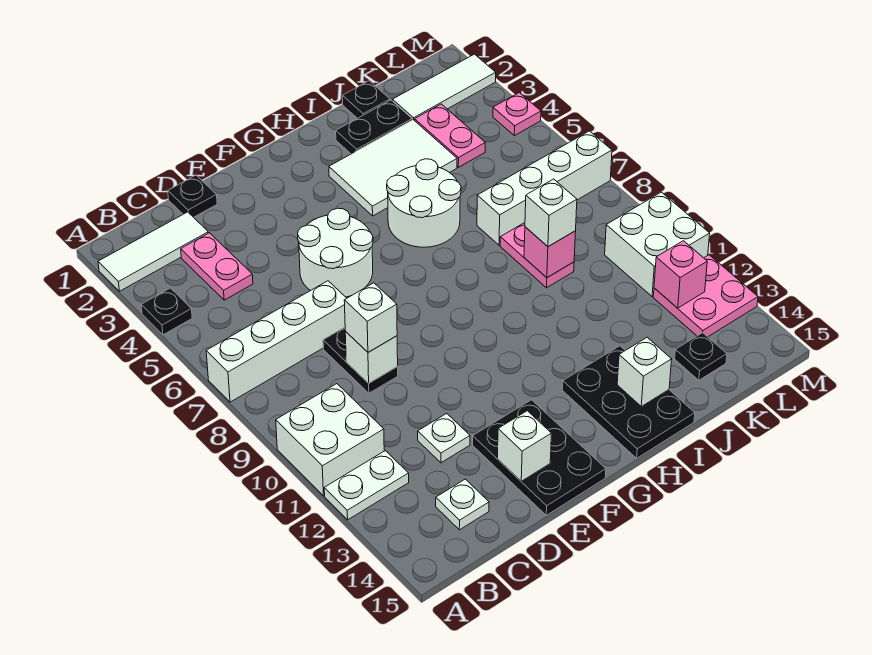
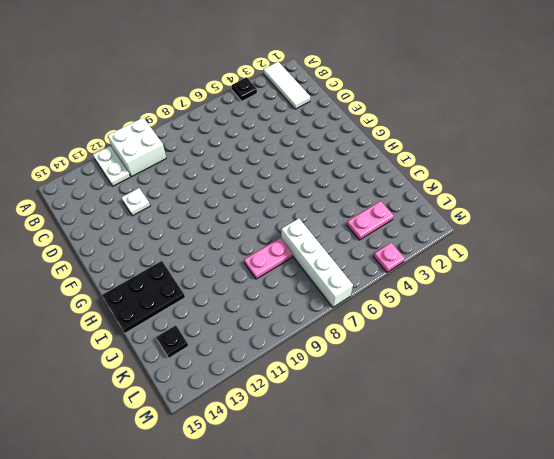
none -> white brick A7:D7 level 1
none -> pink plate C3:C4 level 1
none -> white plate C14 level 1
none -> black plate D1 level 1

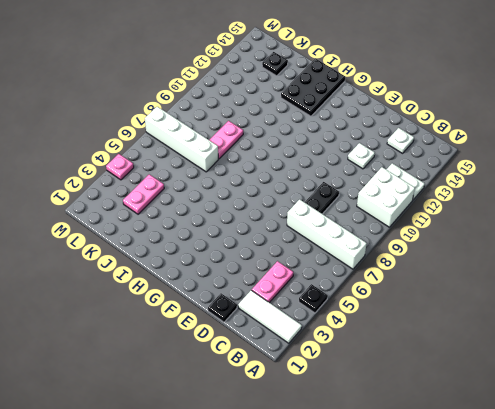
none -> white round brick E5:F6 level 1
none -> black plate E13:F15 level 1
none -> white tile H3:J4 level 1
none -> white round brick H5:I6 level 1

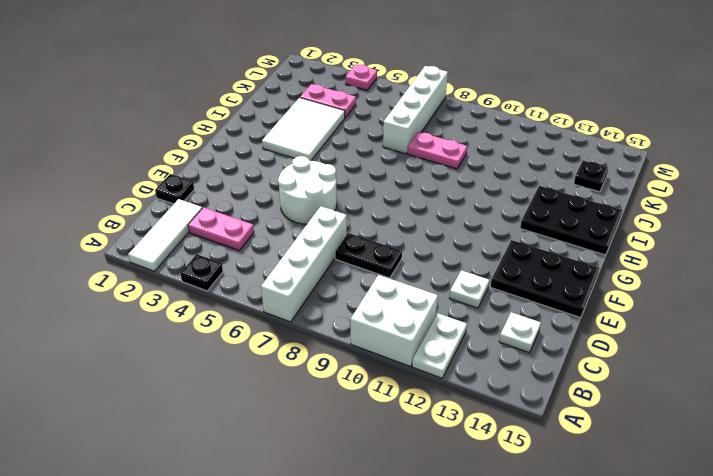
none -> white round brick H5:I6 level 1
none -> black plate I2:J2 level 1
none -> black plate J1 level 1
none -> white tile K2:M2 level 1

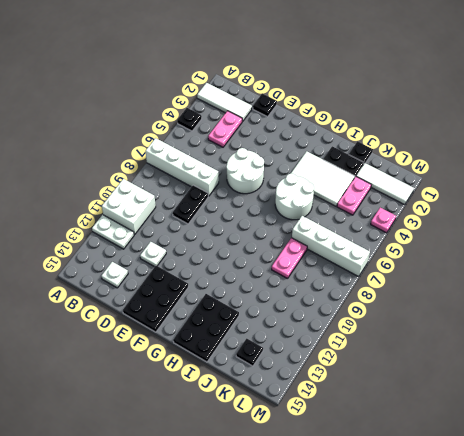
none -> white brick L10:M11 level 1
none -> pink plate L12:M13 level 1
none -> white brick D9 level 2
none -> white brick E14 level 2

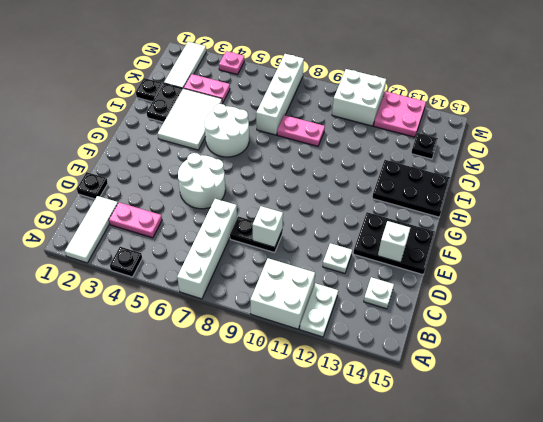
none -> white brick I14 level 2
none -> pink brick J9 level 2
none -> pink brick L12 level 2
none -> white brick D9 level 3

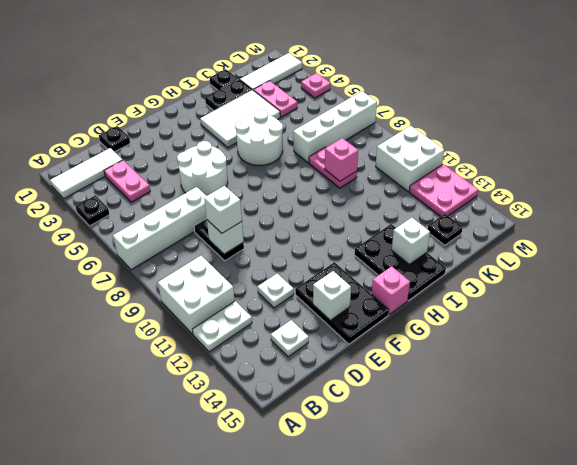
pink brick G15 level 1 -> pink brick L12 level 2
none -> white brick J9 level 3

